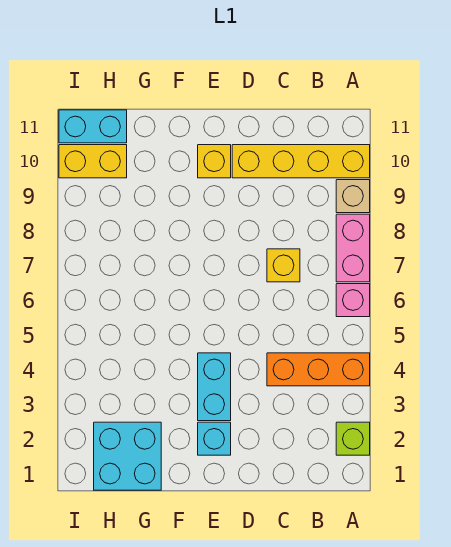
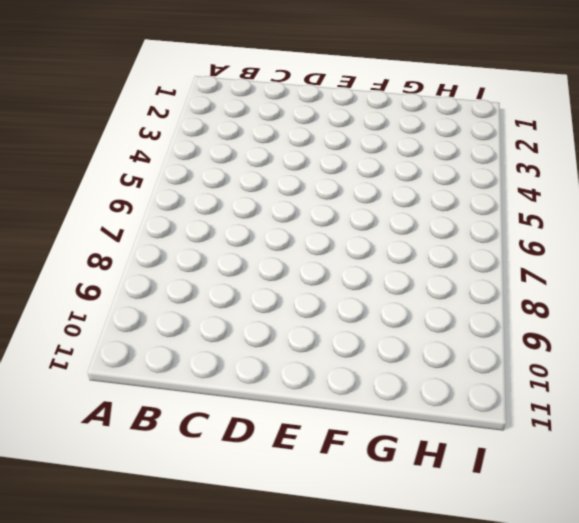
none -> lime brick A2 level 1
none -> orange brick A4:C4 level 1
none -> pink brick A6 level 1

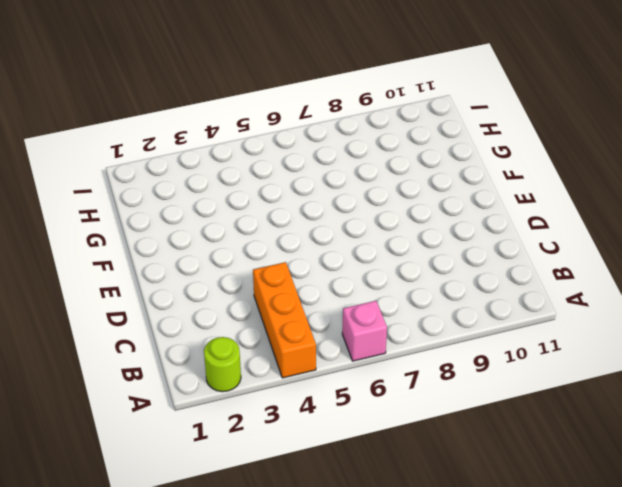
lime round brick A2 level 1 -> lime brick A2 level 1
none -> pink brick A7:A8 level 1
none -> tan brick A9 level 1
none -> yellow brick A10:D10 level 1

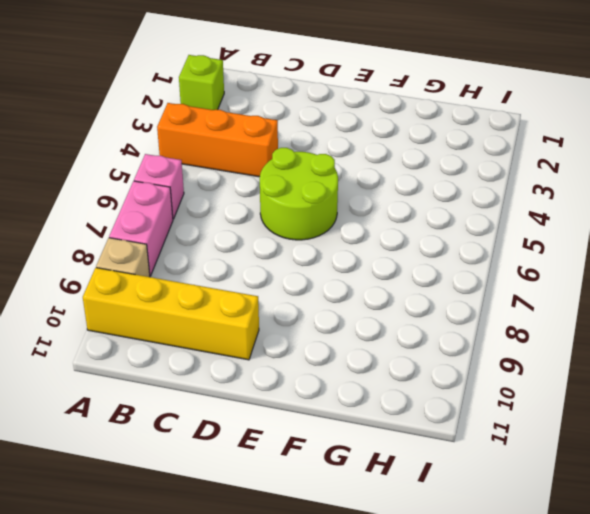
lime round brick D5:E6 level 1 -> none
none -> yellow brick C7 level 1
none -> cyan brick E2 level 1
none -> cyan brick E3:E4 level 1

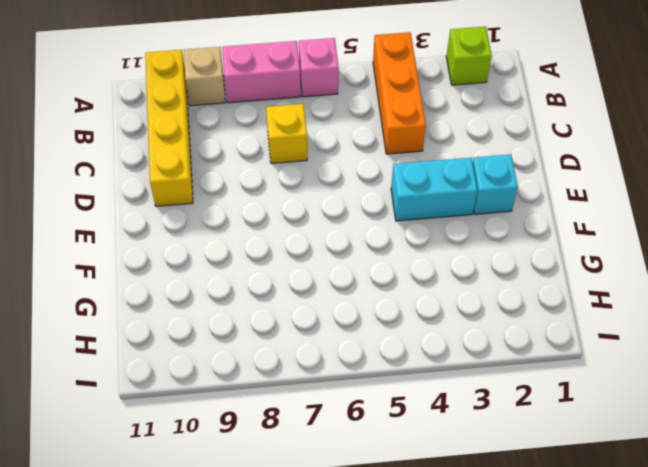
none -> yellow brick E10 level 1
none -> cyan brick G1:H2 level 1
none -> yellow brick H10:I10 level 1

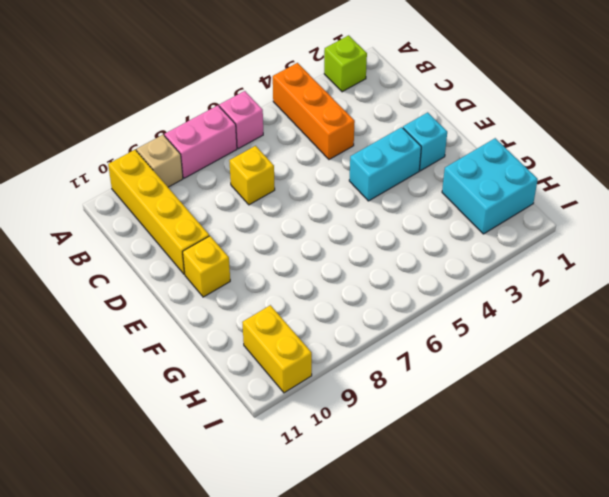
none -> cyan brick H11:I11 level 1

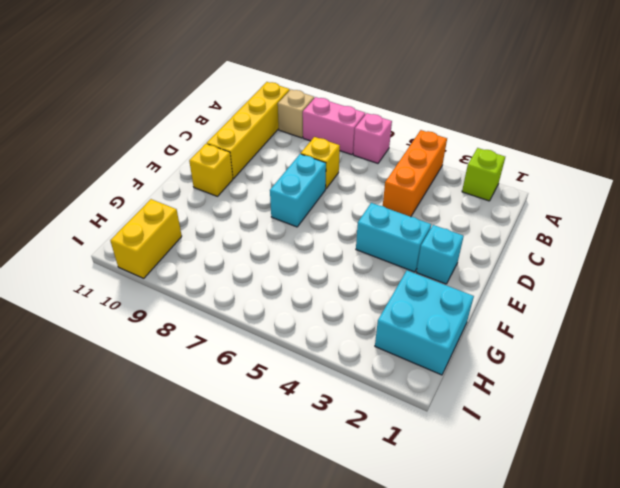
cyan brick D7:E7 level 1 -> cyan brick H11:I11 level 1

